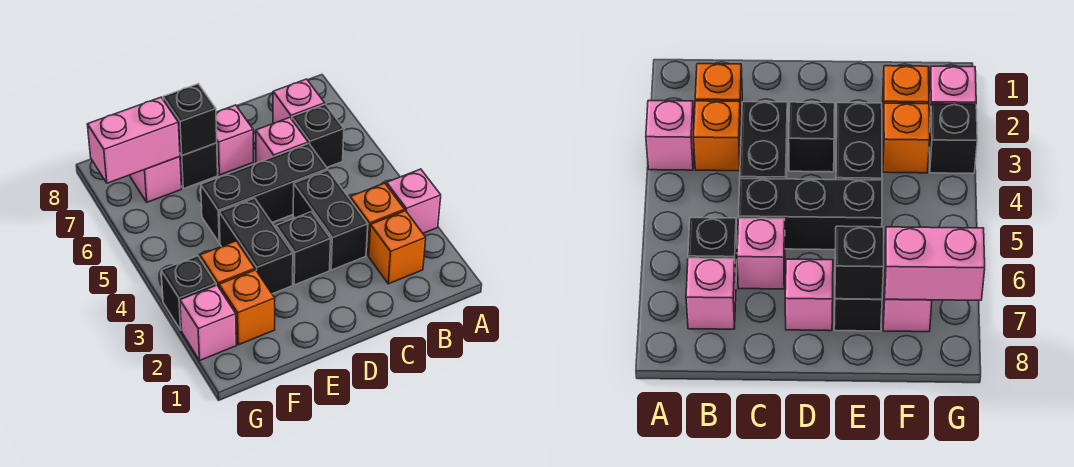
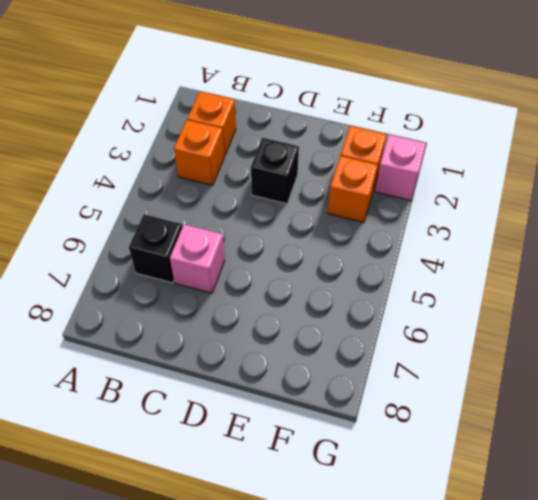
none -> pink brick A3 level 1
none -> pink brick B7 level 1
none -> black brick C3:C4 level 1

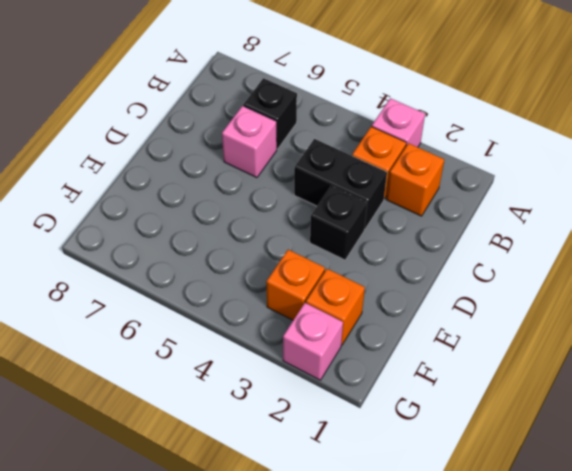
none -> pink brick B7 level 1
none -> black brick C5:E5 level 1
none -> pink brick D7 level 1

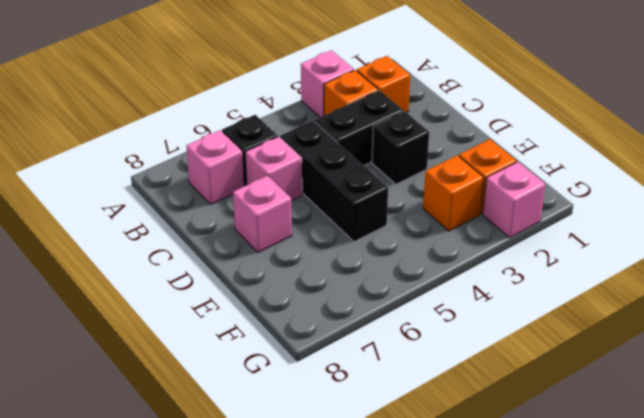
none -> black brick E3:E4 level 1
none -> black brick E7 level 1
none -> pink brick F7 level 1

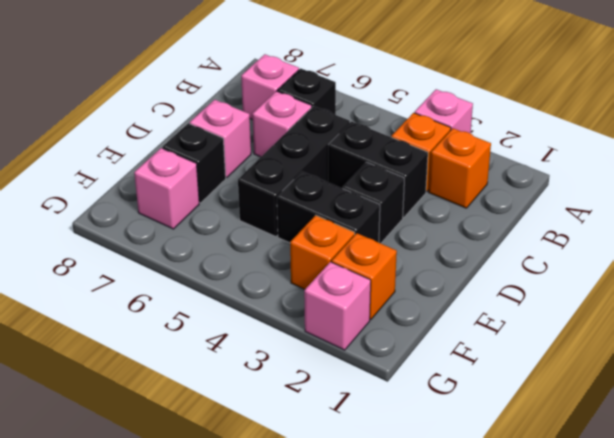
none -> black brick G3 level 1
none -> black brick E7 level 2
none -> pink brick F7:G7 level 2

